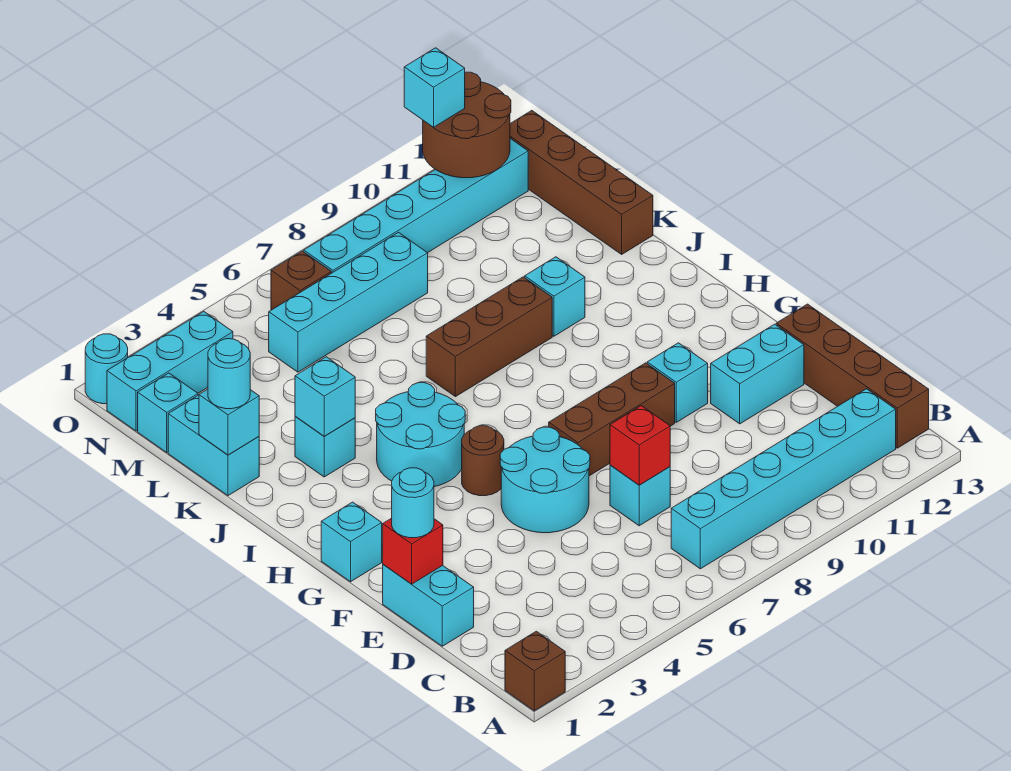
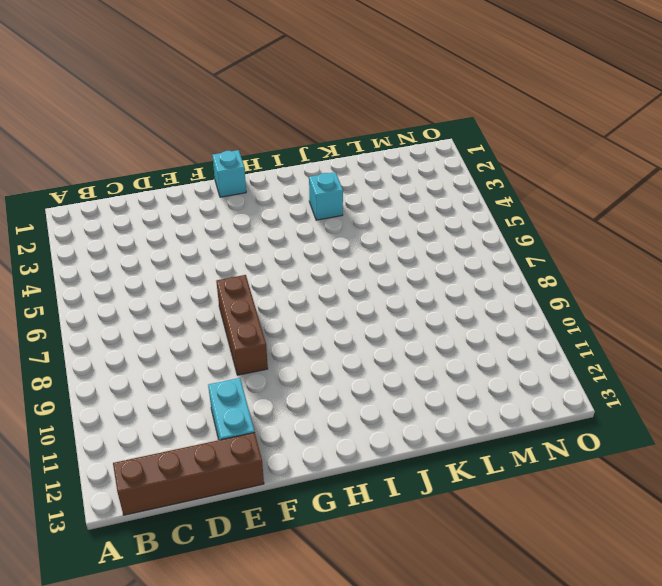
none -> brown brick A1 level 1
none -> cyan brick B7:B12 level 1
none -> cyan brick D1:E1 level 1
none -> cyan brick D7 level 1

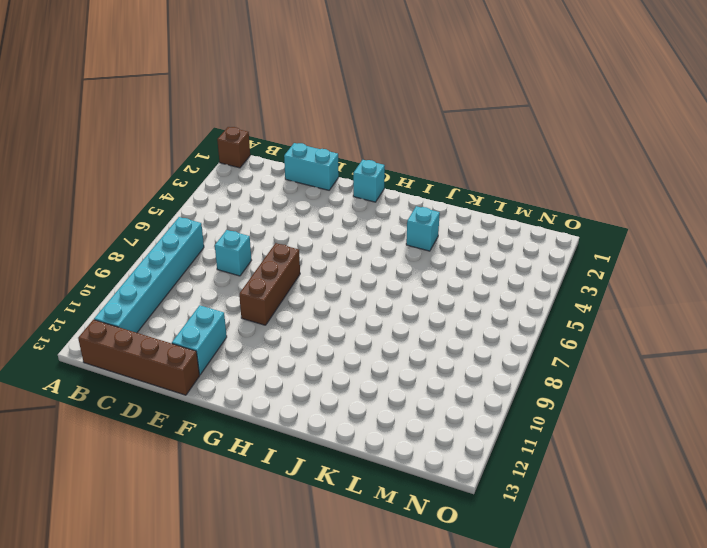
none -> cyan round brick E5:F6 level 1
none -> cyan brick F10 level 1
none -> brown round brick G5 level 1
none -> cyan round brick H4:I5 level 1

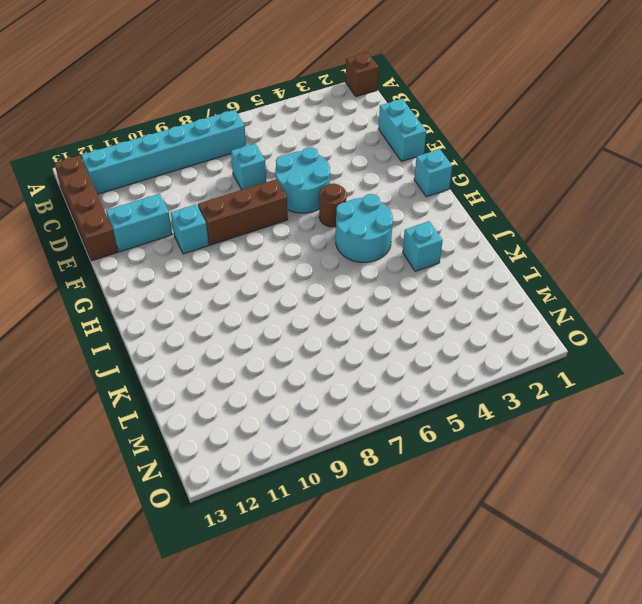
none -> brown brick J7:J9 level 1
none -> cyan brick J10 level 1
none -> cyan brick K1:L1 level 1
none -> brown brick K13:N13 level 1

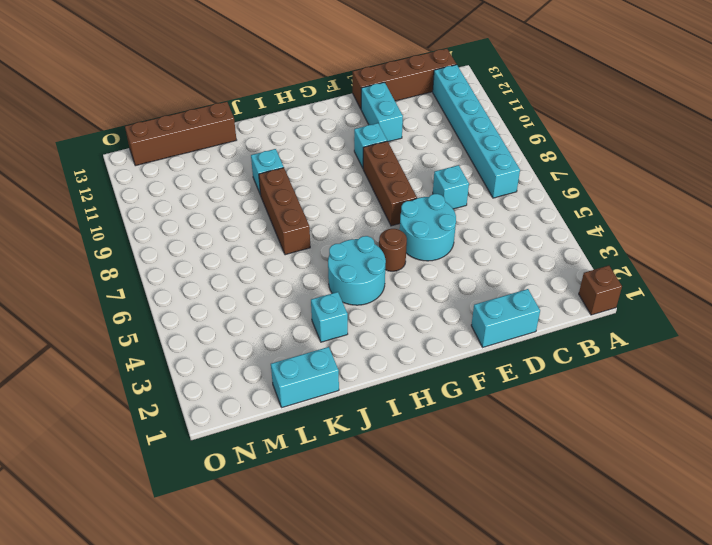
none -> cyan brick G1 level 1
none -> cyan brick M1 level 1
none -> cyan brick M5:M8 level 1
none -> cyan brick N1:N3 level 1

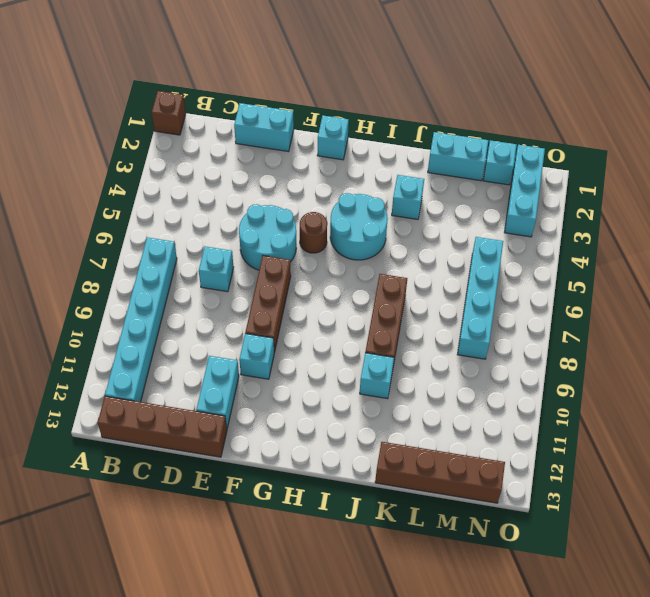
none -> brown brick N6 level 1
none -> cyan brick N7:N12 level 1
none -> cyan round brick O1 level 1
none -> red brick D7 level 2

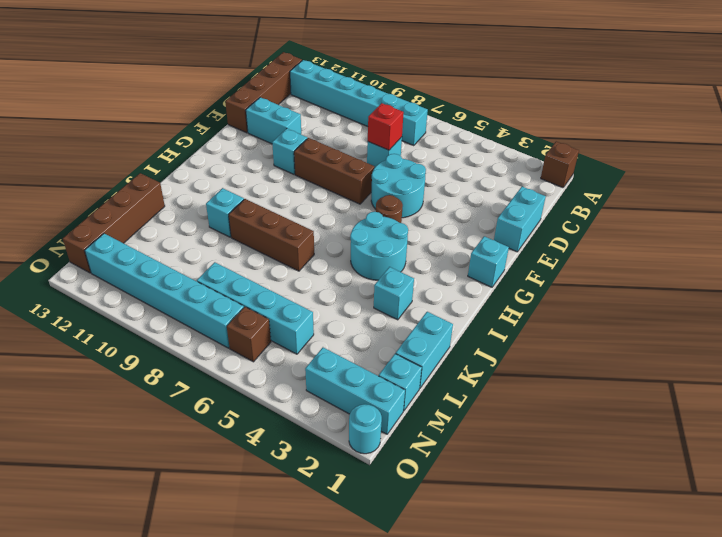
none -> red brick E1 level 2
none -> cyan brick J3 level 2
none -> cyan brick K1 level 2
none -> brown round brick N11:O12 level 2

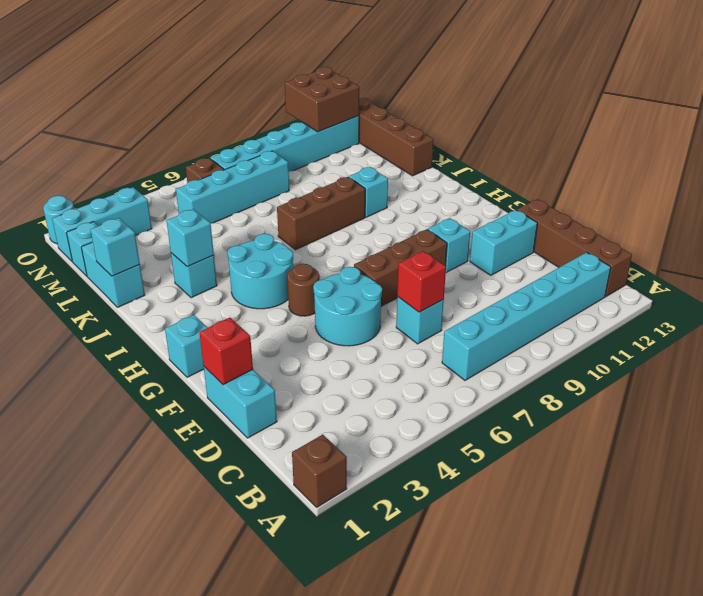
brown brick N11:O12 level 2 -> brown round brick N11:O12 level 2
none -> cyan round brick E1 level 3
none -> cyan round brick K1 level 3
none -> cyan brick O11 level 3

